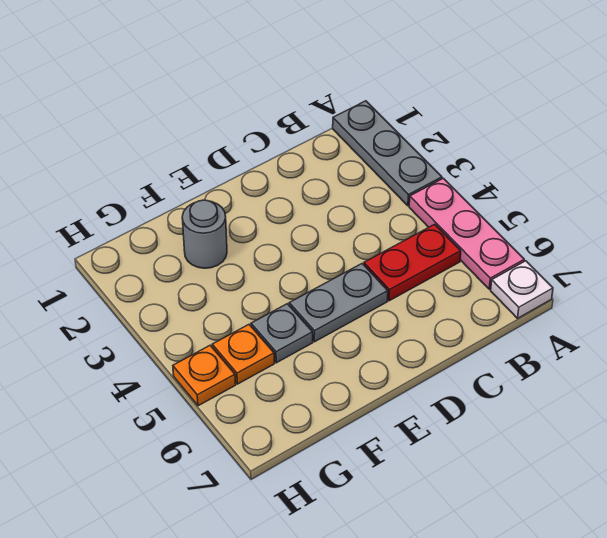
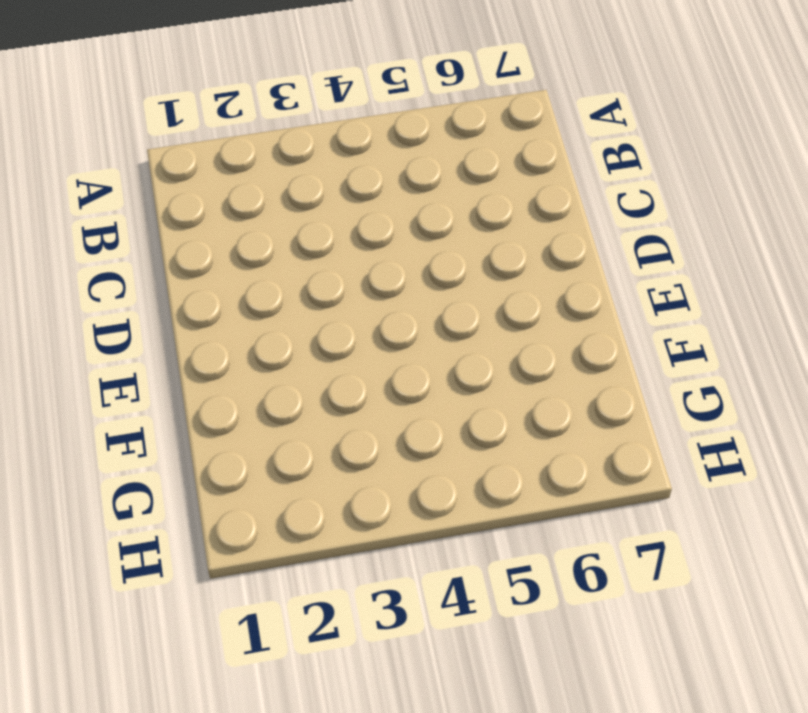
none -> grey plate A1:A3 level 1
none -> pink plate A4:A6 level 1

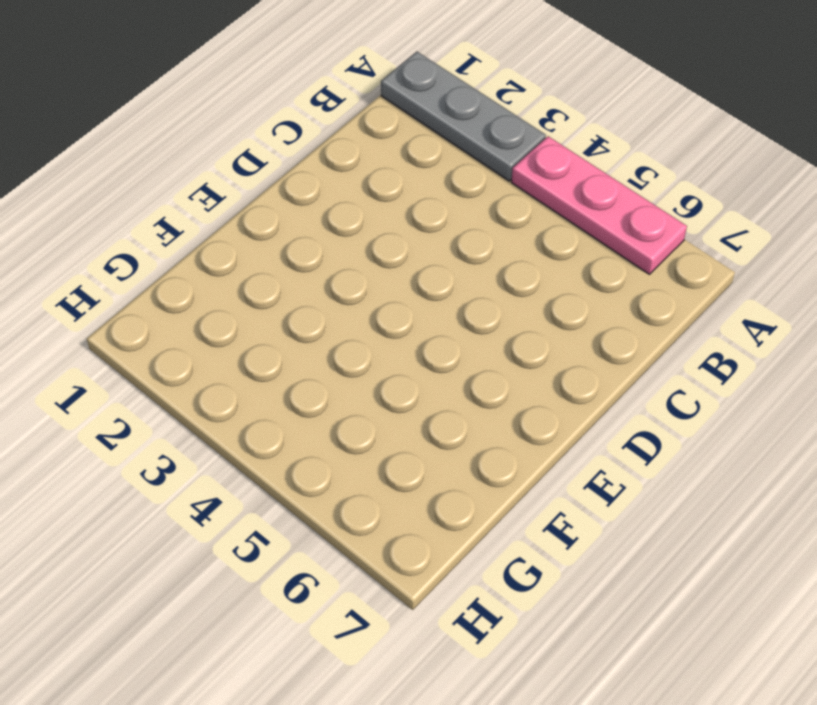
none -> white plate A7 level 1
none -> red plate B5:C5 level 1

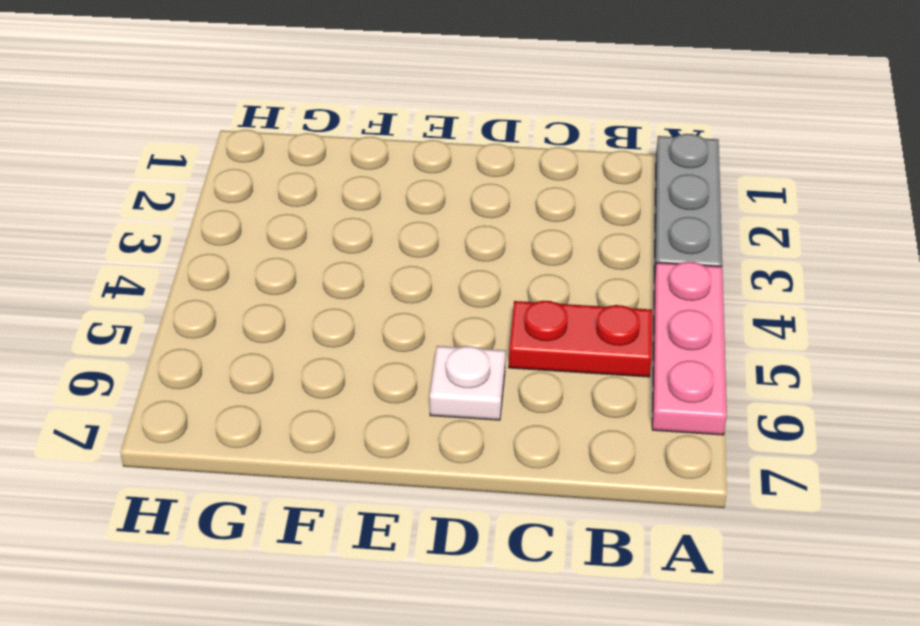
white plate D6 level 1 -> white plate A7 level 1
none -> grey plate D5:E5 level 1
none -> grey round brick F2 level 1

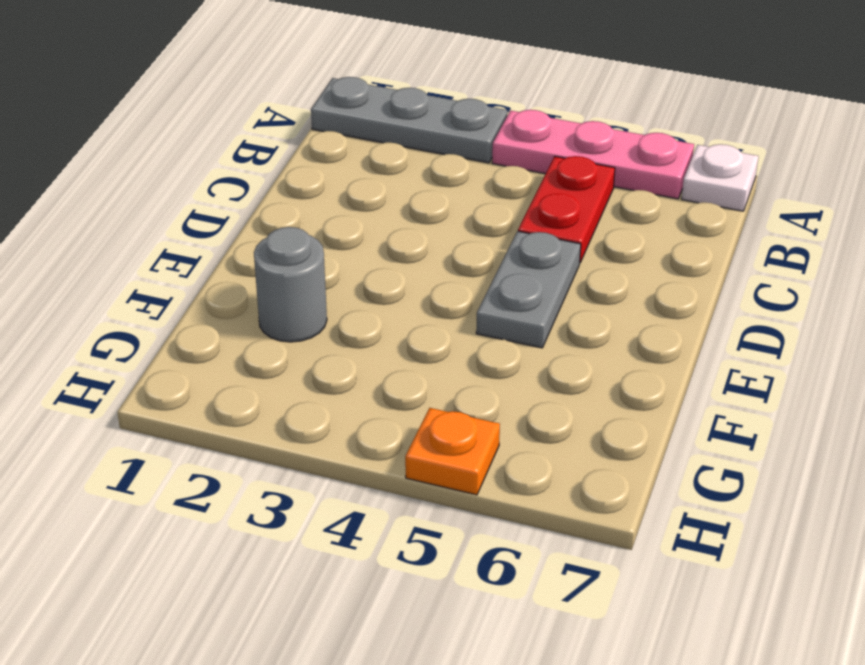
none -> grey plate F5 level 1
none -> orange plate G5 level 1

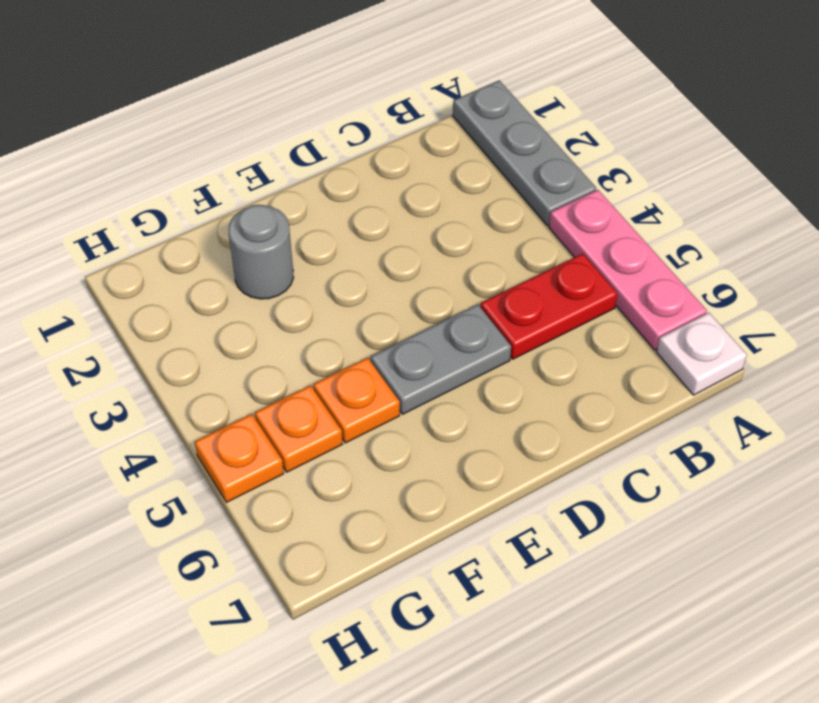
orange plate F5 level 1 -> grey plate F5 level 1

